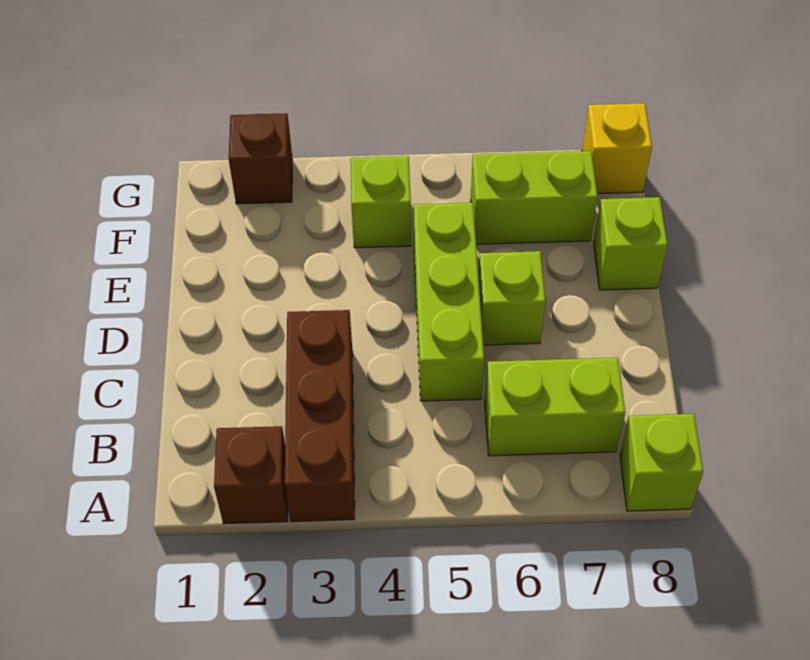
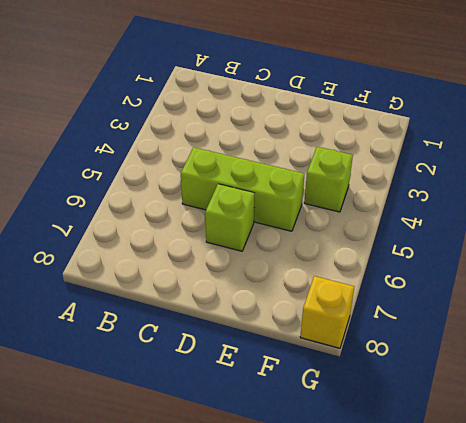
none -> brown brick A2 level 1
none -> brown brick A3:C3 level 1

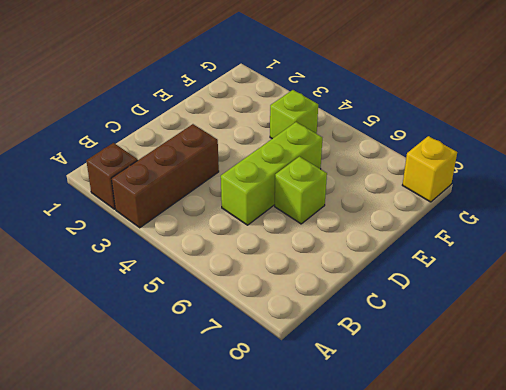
none -> lime brick A8 level 1
none -> lime brick B6:B7 level 1

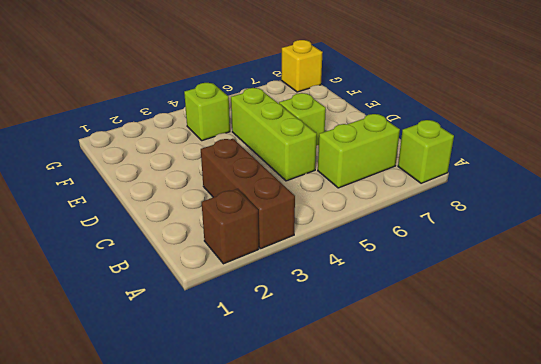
none -> lime brick E8 level 1
none -> lime brick F6:F7 level 1

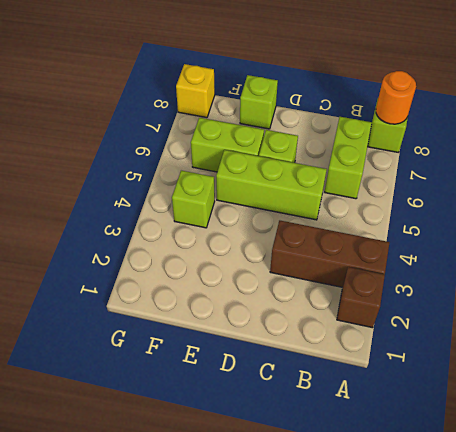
orange round brick A8 level 2 -> none
lime brick E6:F6 level 1 -> lime brick F6:F7 level 1
none -> brown brick G2 level 1

